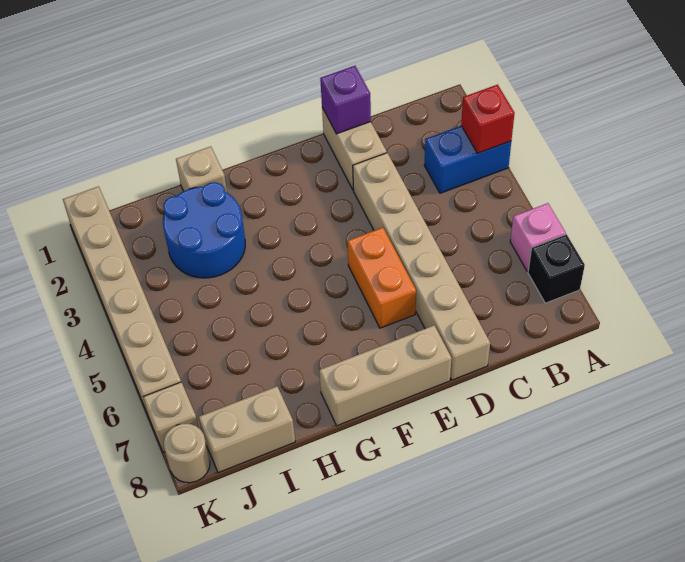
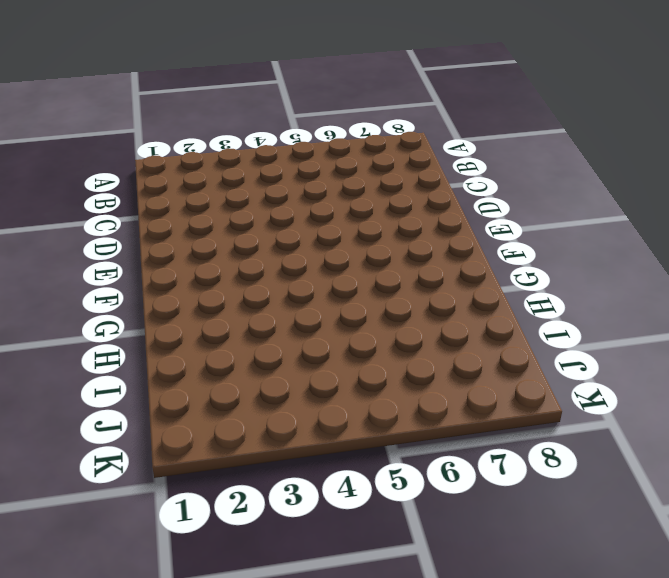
none -> blue brick A3:B3 level 1
none -> pink brick A6 level 1
none -> black brick A7 level 1

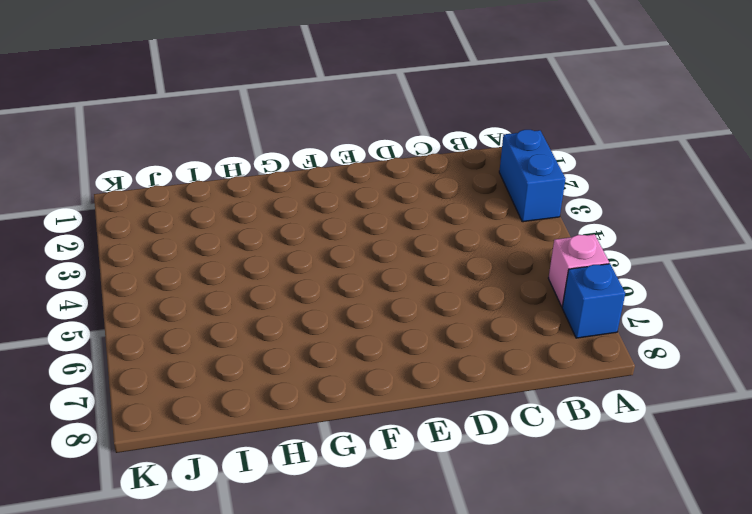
blue brick A2:A3 level 1 -> blue brick A3:B3 level 1
blue brick A7 level 1 -> black brick A7 level 1
none -> tan brick D1:D2 level 1
none -> tan brick D3:D8 level 1
none -> orange brick E5:E6 level 1

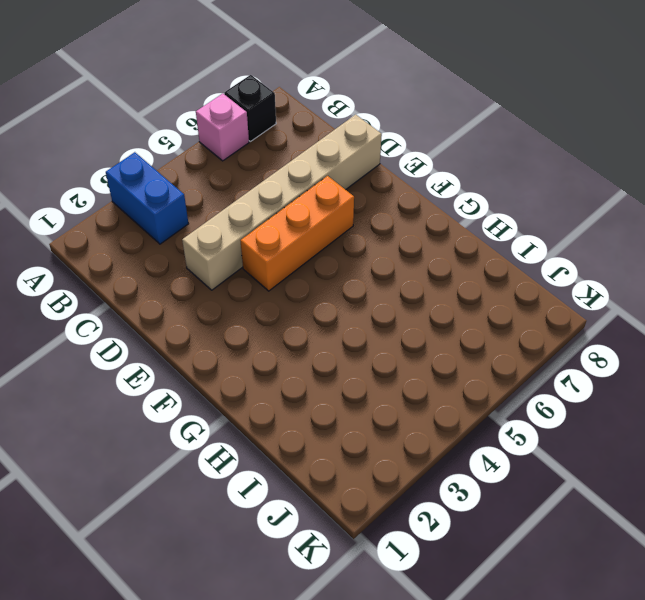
orange brick E4:E6 level 1 -> orange brick E5:E6 level 1
none -> tan brick D1:D2 level 1
none -> tan brick E8:G8 level 1
none -> tan brick H1 level 1

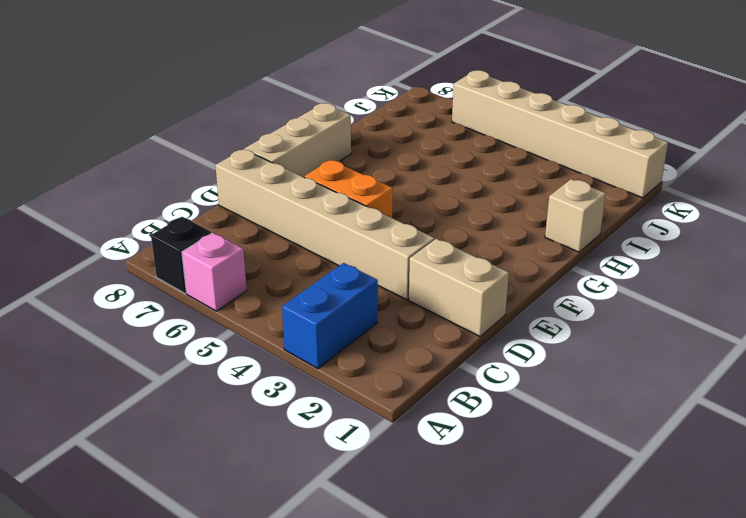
none -> blue round brick H2:I3 level 1
none -> tan brick I8:J8 level 1
none -> tan brick K7 level 1

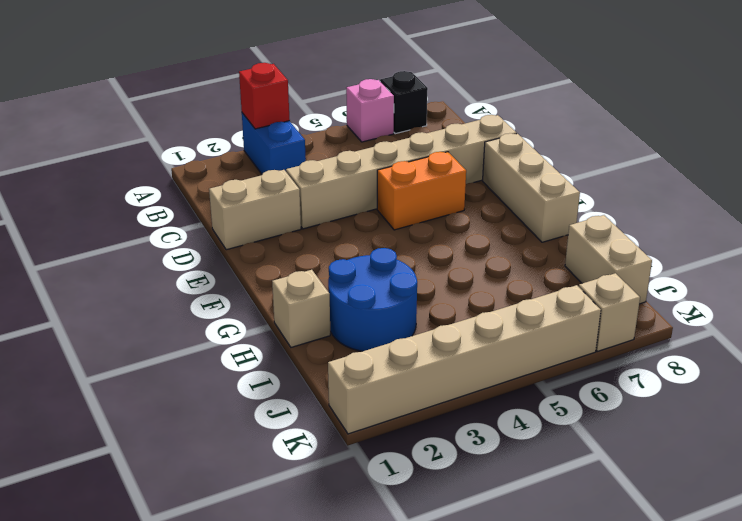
none -> tan round brick K8 level 1
none -> purple brick D1 level 2

